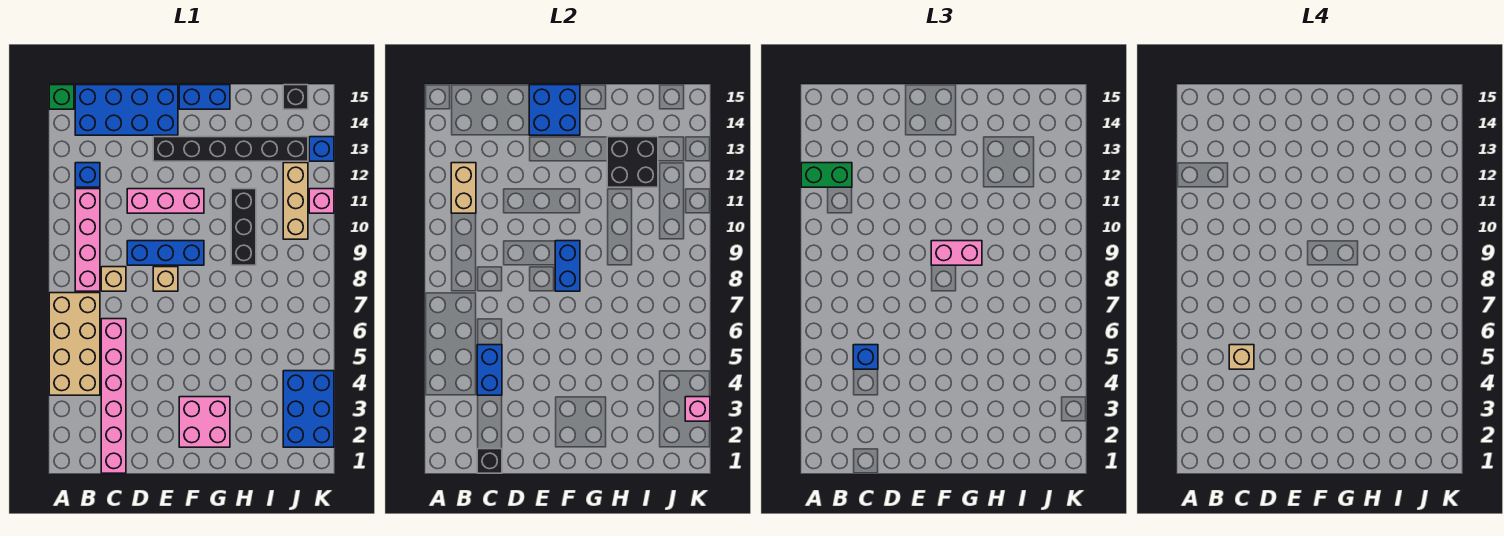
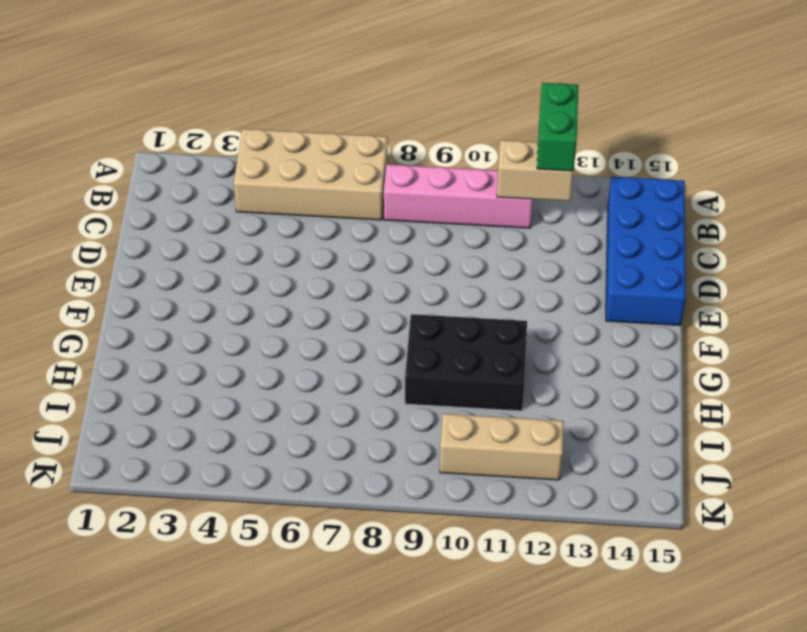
black brick G9:H11 level 1 -> black brick H9:H11 level 1
none -> green brick A15 level 1
none -> blue brick B12 level 1
none -> pink brick C1:C6 level 1
none -> tan brick C8 level 1

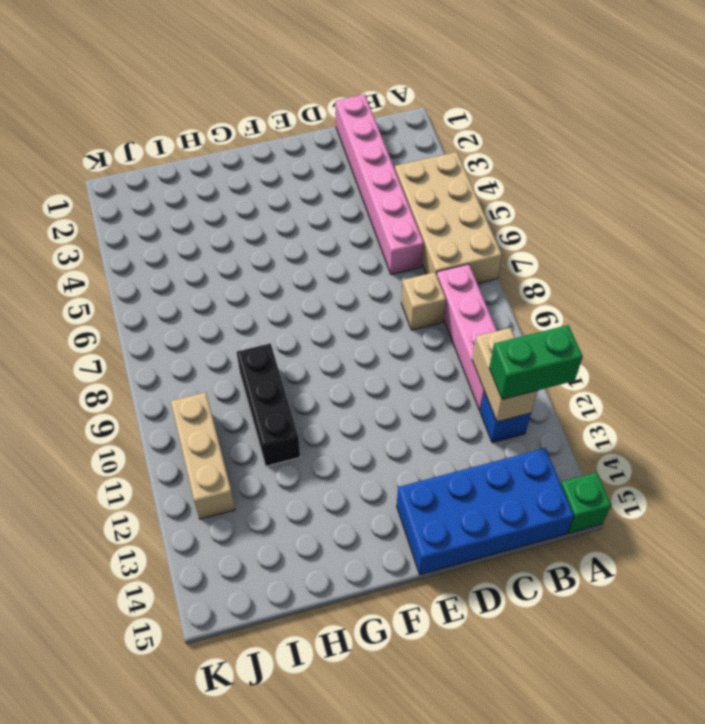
none -> blue brick D9:F9 level 1
none -> pink brick D11:F11 level 1
none -> tan brick E8 level 1
none -> black brick E13:J13 level 1

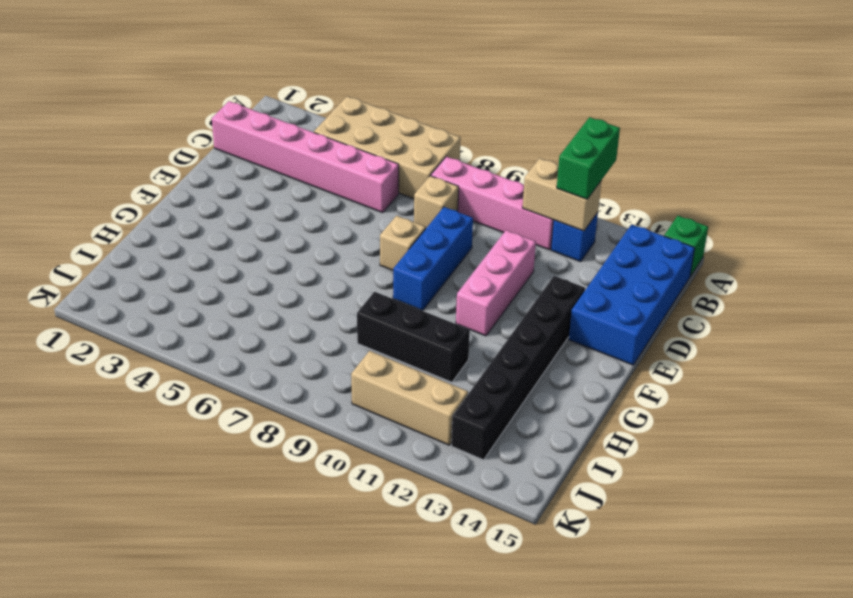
none -> pink brick F2:G3 level 1
none -> blue brick F15:G15 level 1
none -> blue brick J2:K4 level 1
none -> black brick J15 level 1

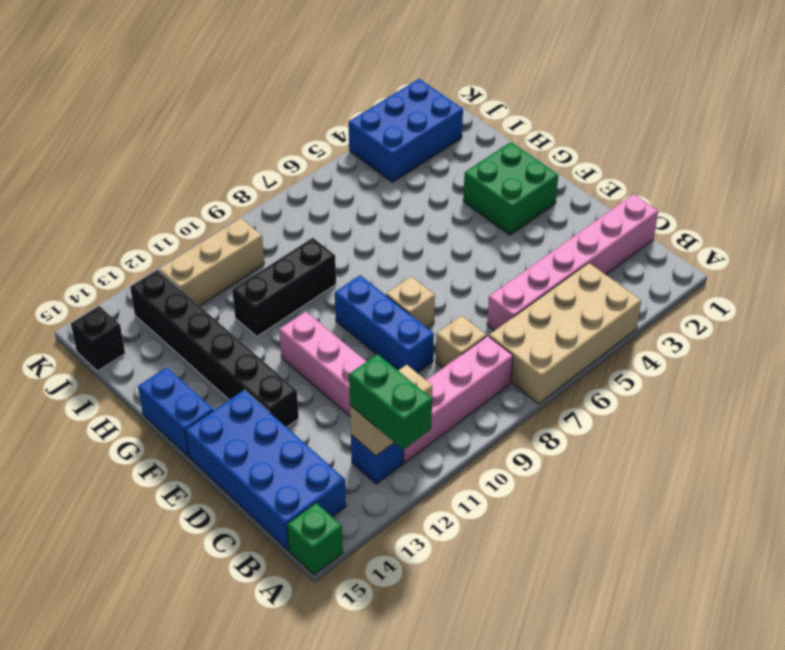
green brick F2:G3 level 1 -> pink brick F2:G3 level 1
none -> pink brick K11 level 1
none -> blue brick K13 level 1
none -> black brick C1 level 2
none -> blue brick C4:C5 level 2

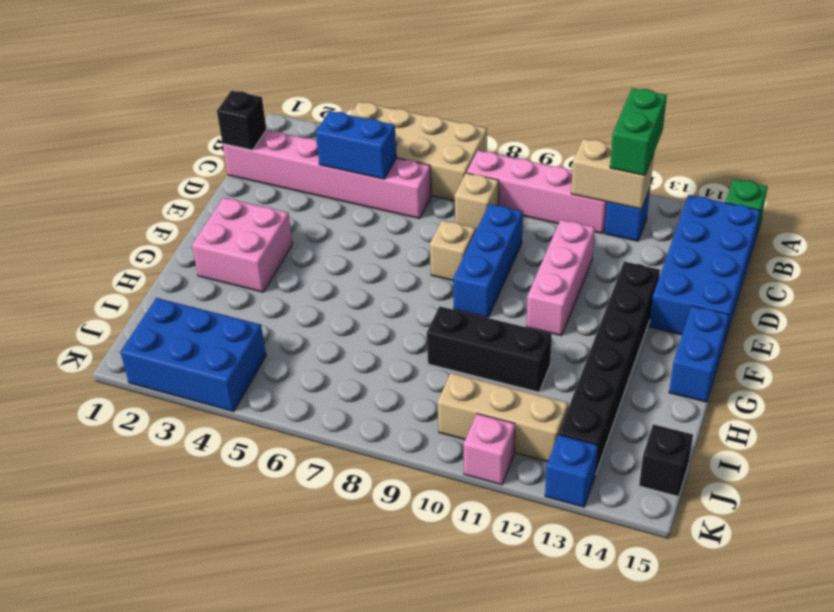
none -> blue brick E14:F15 level 2
none -> blue brick F8:F9 level 2
none -> black brick H12:I13 level 2
none -> pink brick K3 level 2

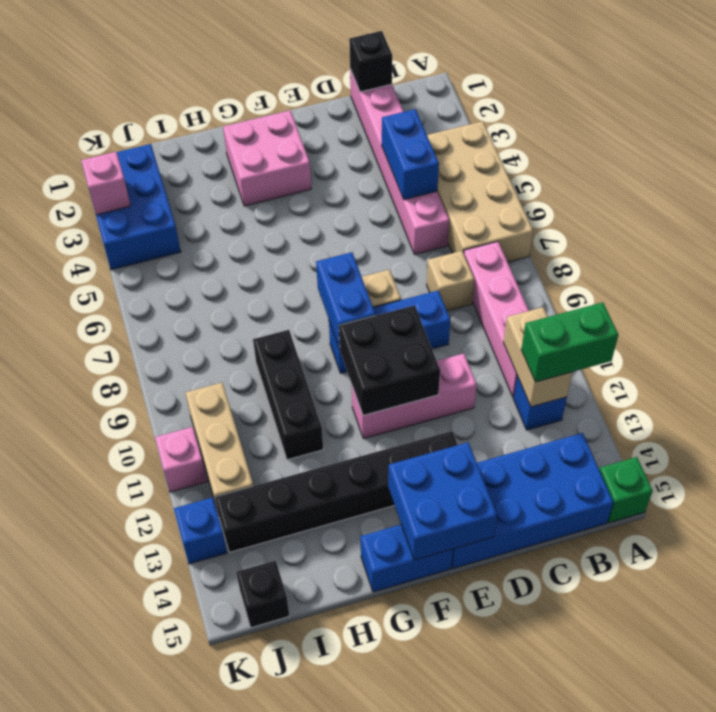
black brick E10:F11 level 2 -> black brick H12:I13 level 2
none -> blue brick C5 level 3
none -> pink brick F9:G9 level 3
none -> tan brick C5 level 4

